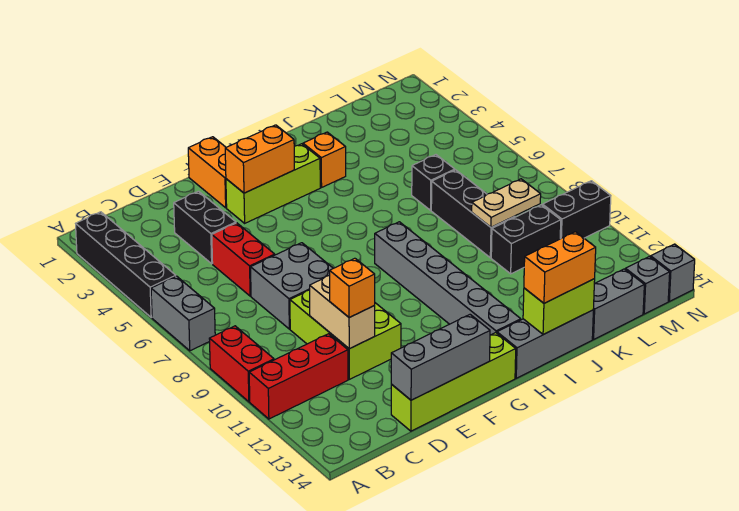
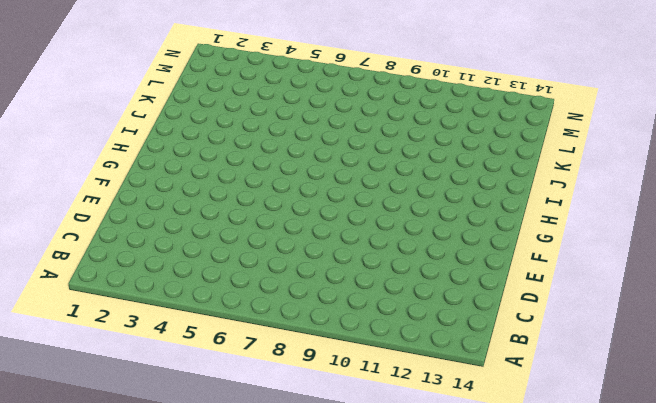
none -> black brick A2:A5 level 1
none -> grey brick A6:A7 level 1
none -> red brick A9:A10 level 1

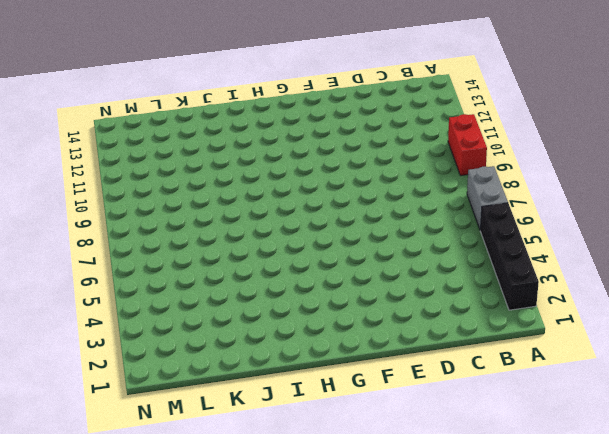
none -> red brick A11:C11 level 1
none -> black brick D3:D4 level 1
none -> red brick D5:D6 level 1

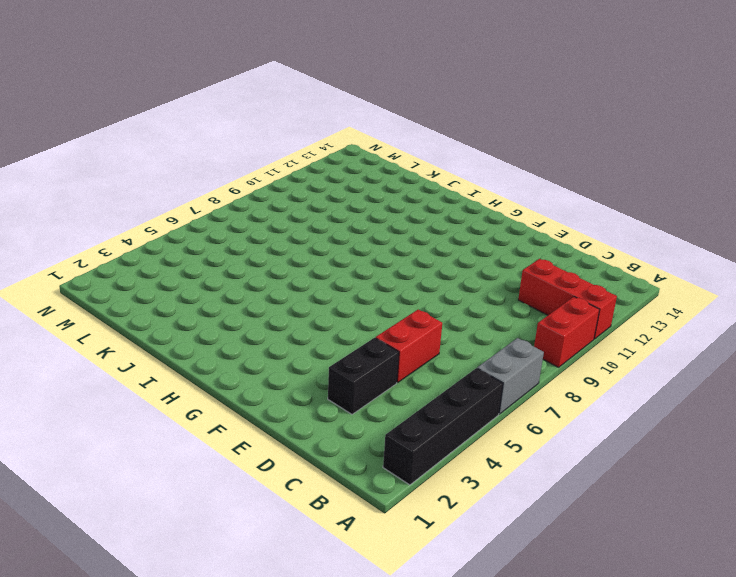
none -> grey brick D7:E8 level 1
none -> lime brick D9:E11 level 1
none -> lime brick D14:G14 level 1

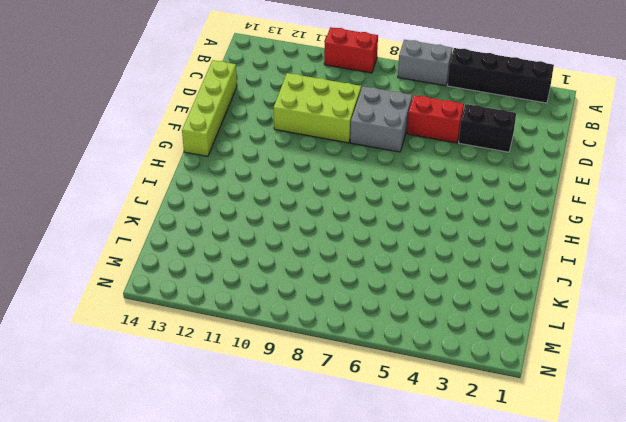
none -> red brick A11:C11 level 1
none -> orange brick F1:F2 level 1
none -> lime brick F3:H3 level 1

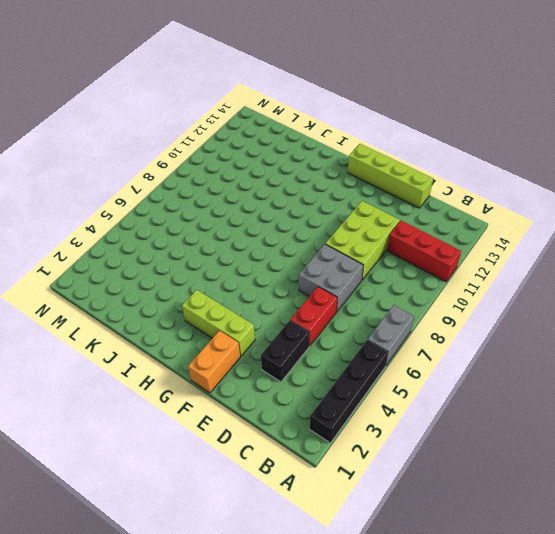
none -> red brick A9:A10 level 1
none -> grey brick H8:H13 level 1
none -> grey brick H14:J14 level 1

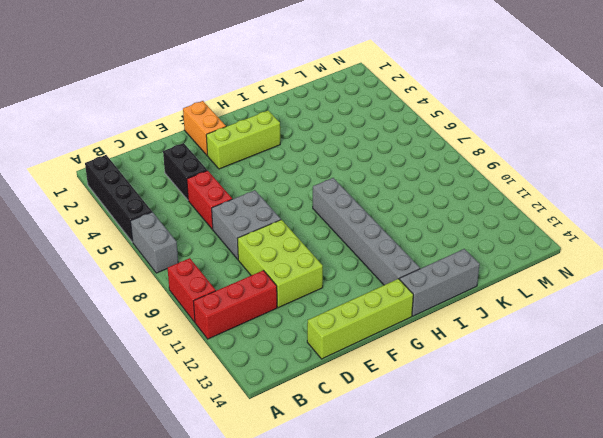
none -> orange brick I3 level 1
none -> black brick K6 level 1
none -> black brick K7:K9 level 1

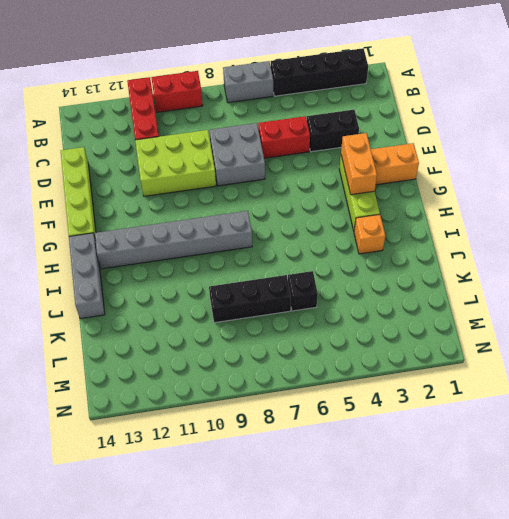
none -> black brick K10:L10 level 1
none -> grey brick K14:L14 level 1
none -> black brick M10:N10 level 1

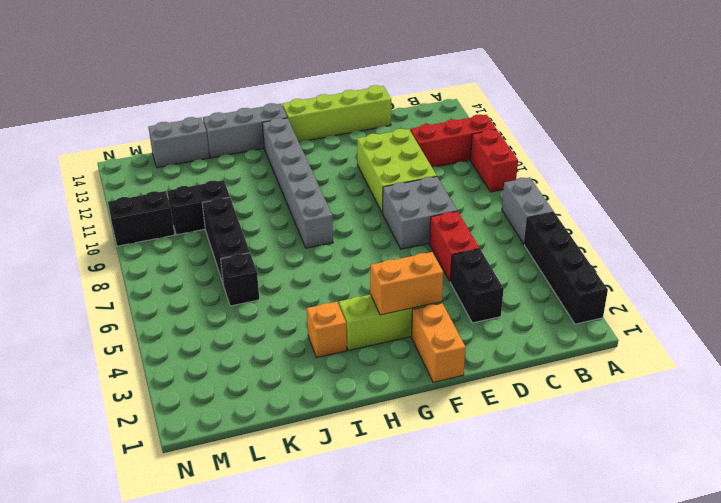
none -> grey brick M14 level 1
none -> grey brick N14 level 1
none -> tan brick D10:D11 level 2

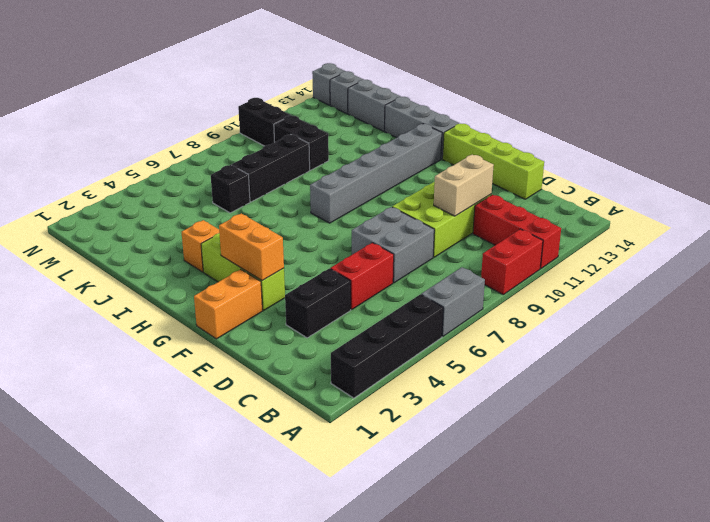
none -> grey brick D14:F14 level 2
none -> lime brick I14:J14 level 2
none -> tan plate K9:L9 level 2

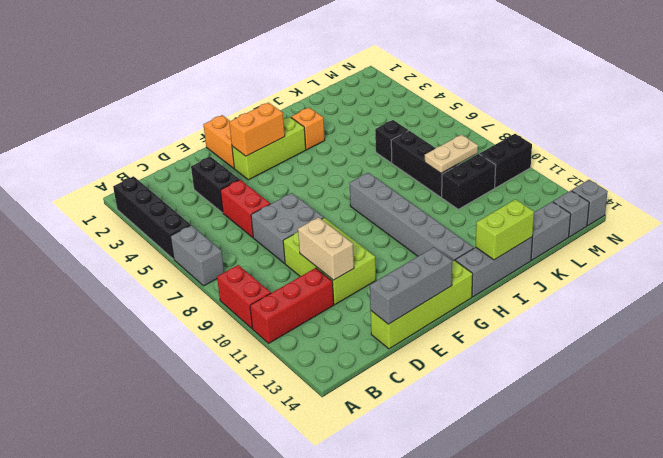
none -> orange brick D11 level 3
none -> orange brick I14:J14 level 3

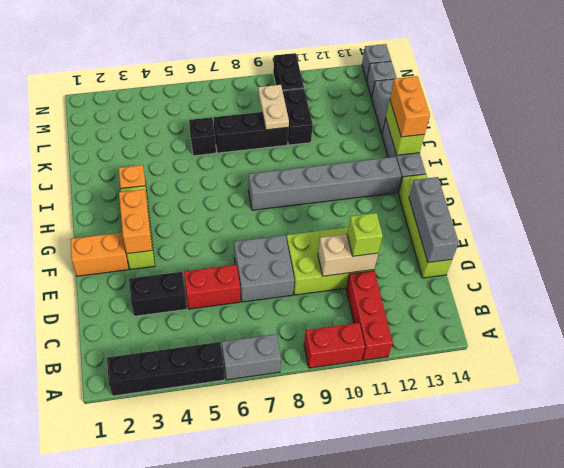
lime brick D11 level 3 -> orange brick D11 level 3

